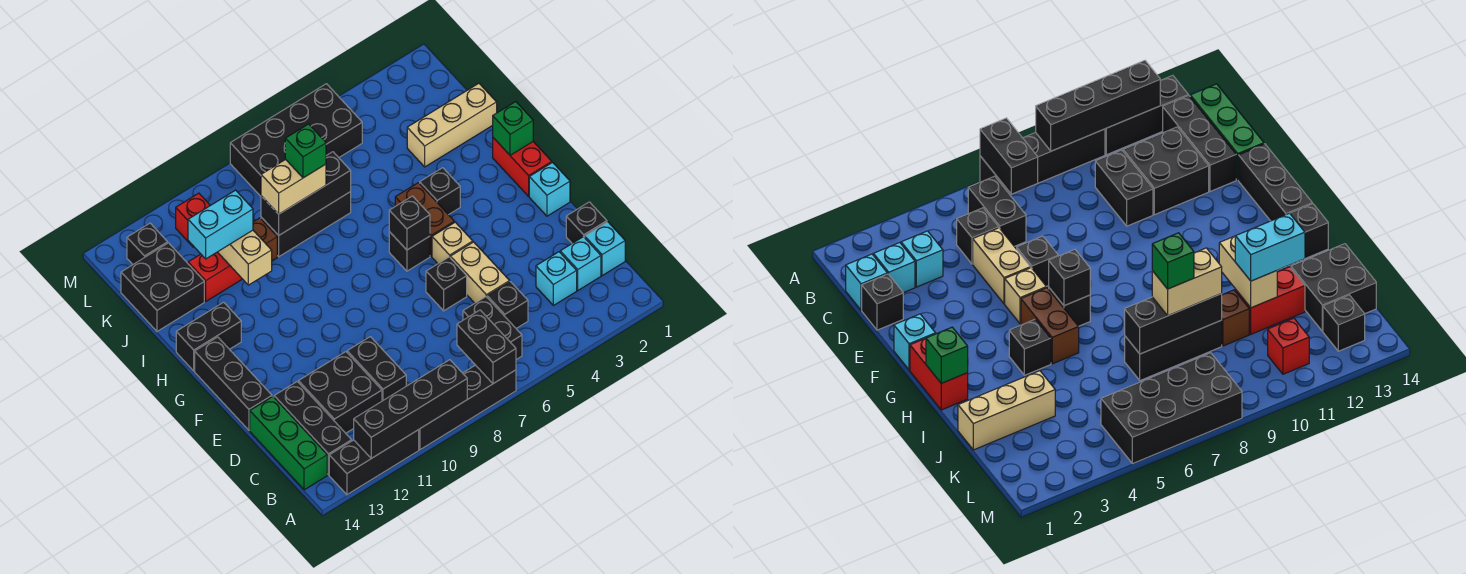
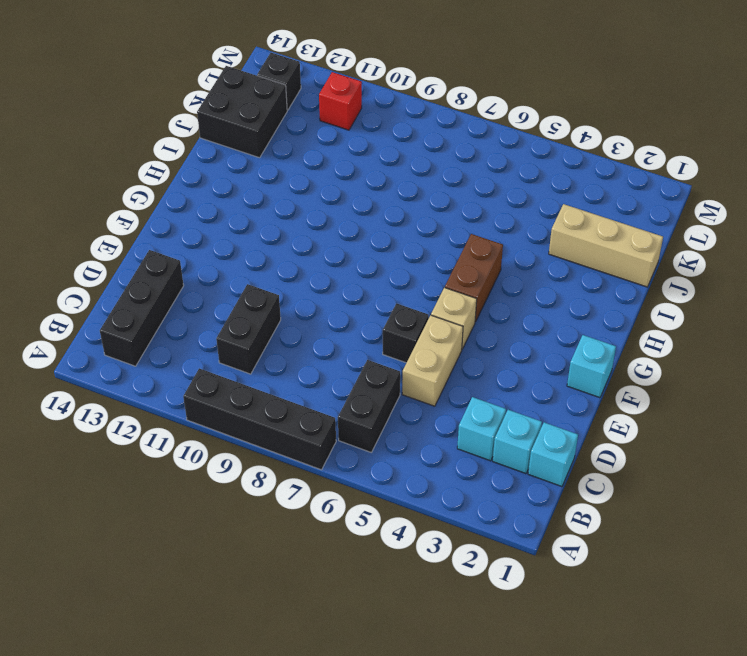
none -> black brick A11:A13 level 1
none -> green brick B14:D14 level 1
none -> black brick C5 level 1
none -> black brick C11:D12 level 1

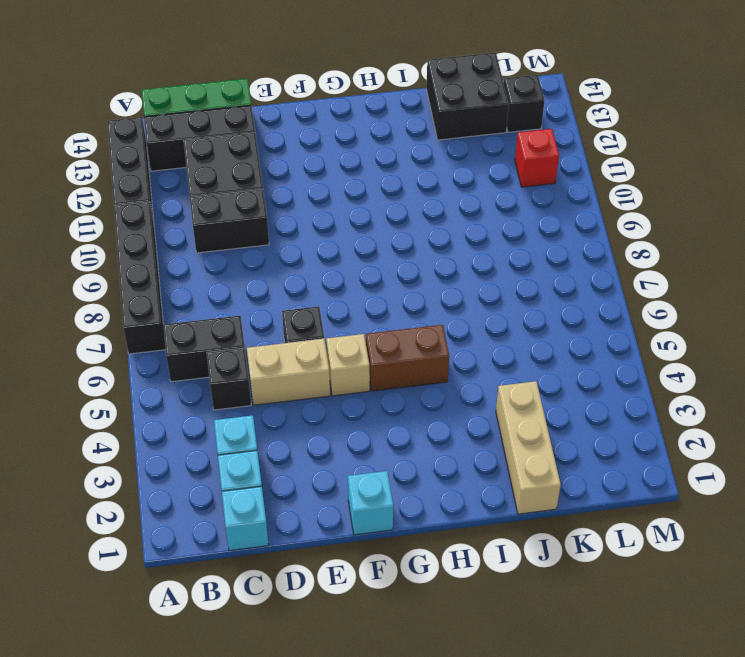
none -> black brick D1 level 1
none -> black brick E14:G14 level 1
none -> red brick G1:H1 level 1
none -> black brick G6 level 1

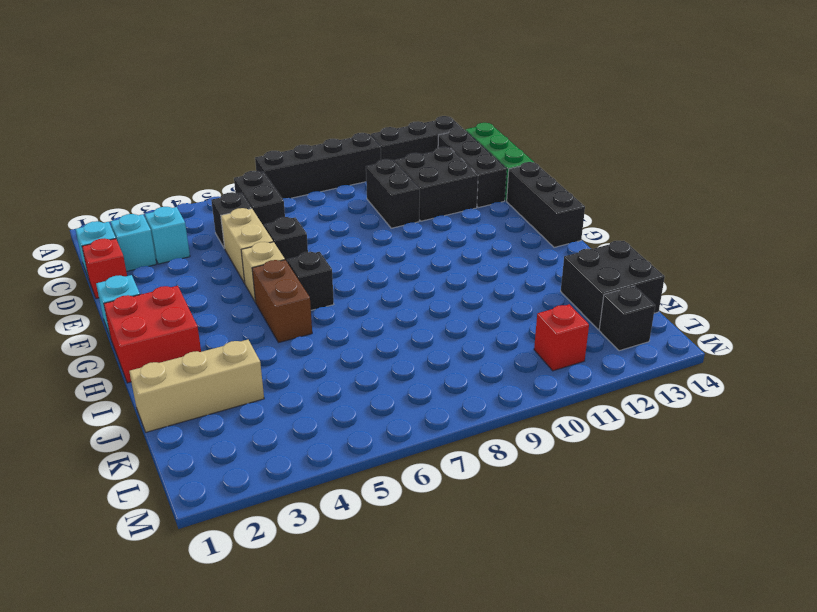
red brick D1 level 1 -> black brick D1 level 1
red brick G1:H2 level 1 -> red brick G1:H1 level 1
none -> black brick H4 level 1
none -> black brick H13:H14 level 1
none -> black brick J7:J9 level 1
none -> brown brick J10 level 1

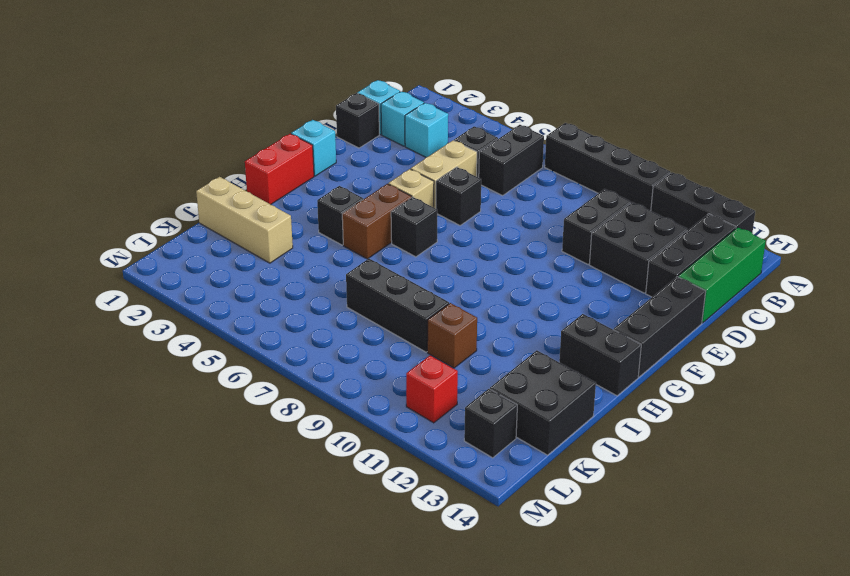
none -> red brick J11:J12 level 1
none -> black brick L5:M8 level 1
none -> black brick A7:B7 level 2
none -> black brick A9:A12 level 2

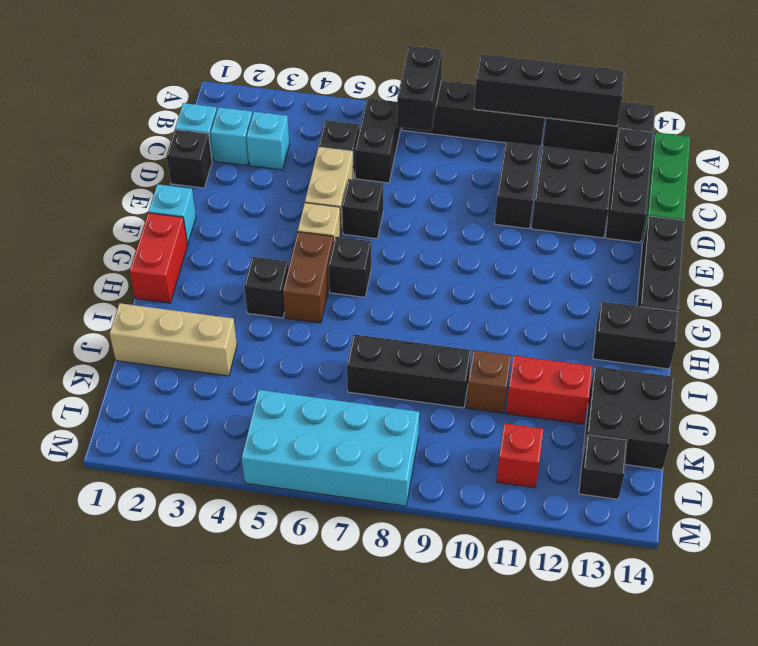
cyan brick L5:M8 level 1 -> black brick L5:M8 level 1
none -> black brick G6 level 2
none -> green brick H1 level 2
none -> tan brick I11:J11 level 2
none -> black brick J7:J9 level 2

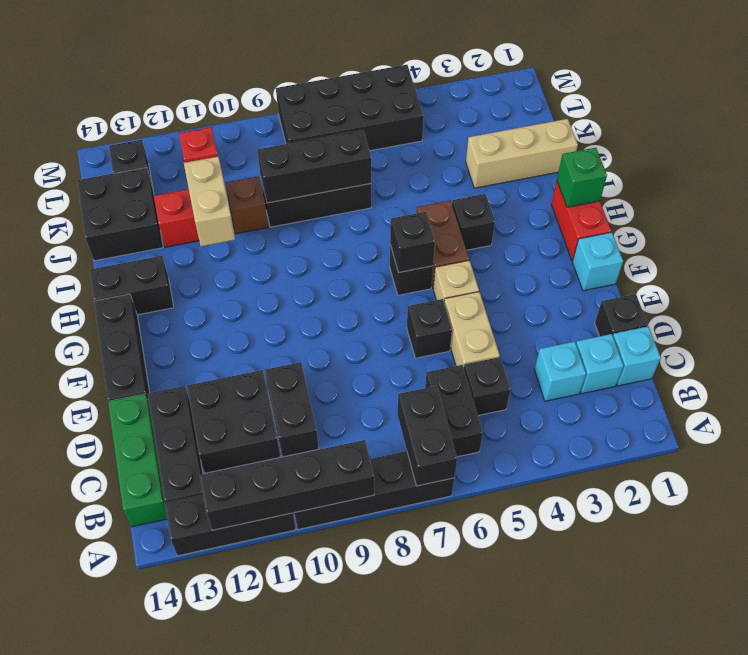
none -> tan brick J8:J9 level 3
none -> cyan brick J11:J12 level 3
none -> green brick J8 level 4

